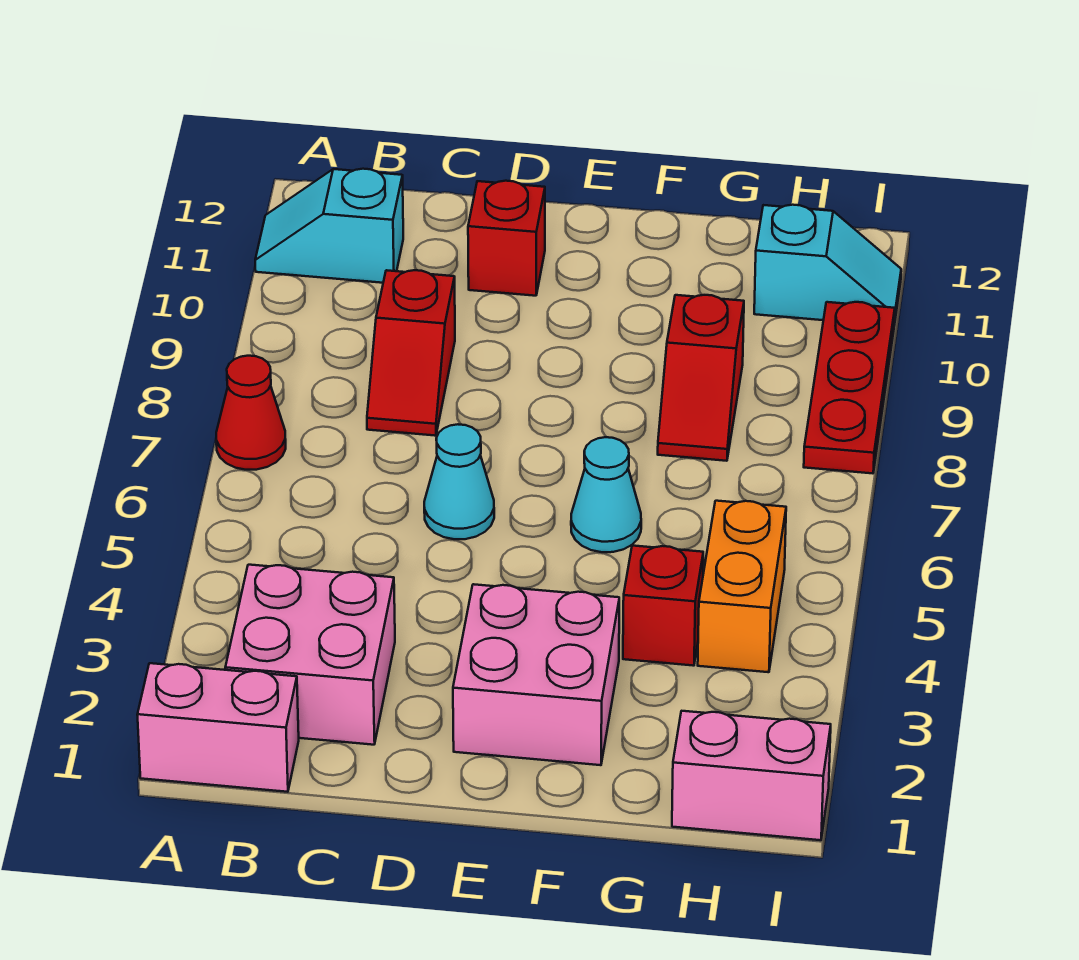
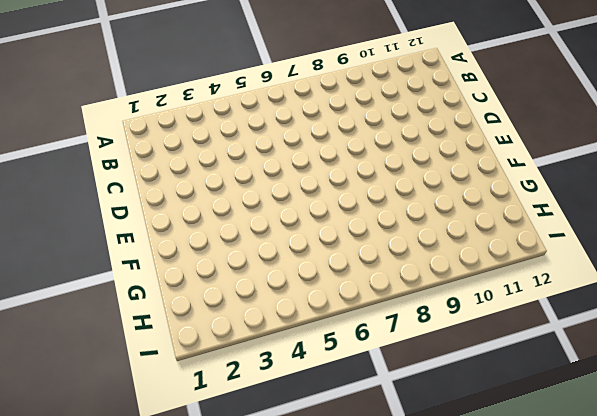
none -> pink brick A1:B1 level 1
none -> red cone A7 level 1
none -> cyan slope A11:B11 level 1 top B

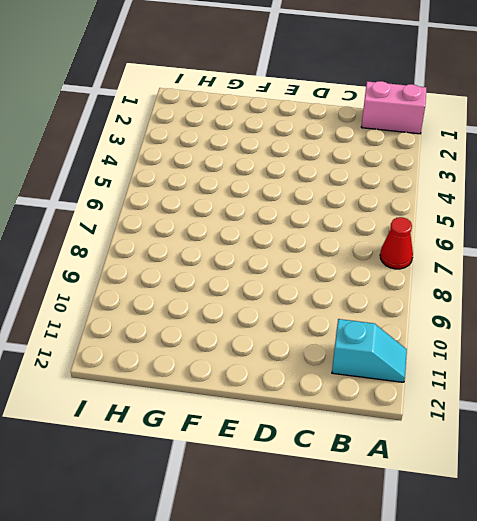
none -> pink brick B2:C3 level 1
none -> red slope C8:C9 level 1 top 9
none -> cyan cone D6 level 1

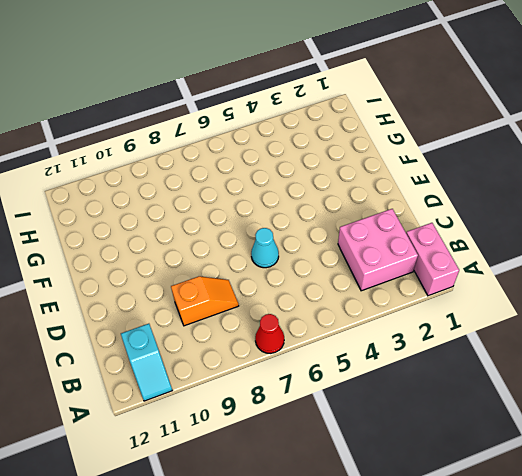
orange slope C8:C9 level 1 top 9 -> red slope C8:C9 level 1 top 9
none -> red brick D11 level 1
none -> pink brick E2:F3 level 1
none -> cyan cone F6 level 1

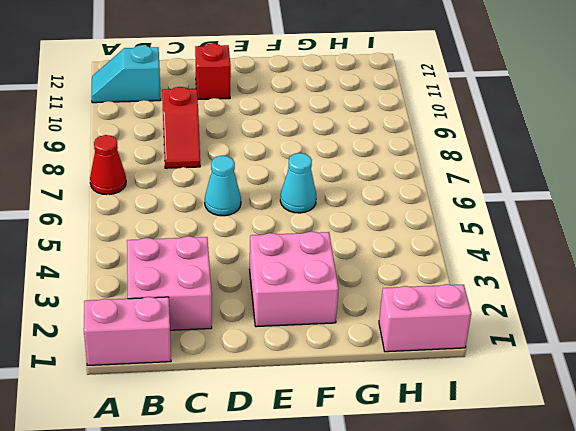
none -> red brick G4 level 1
none -> red slope G8:G9 level 1 top 9
none -> orange brick H4:H5 level 1

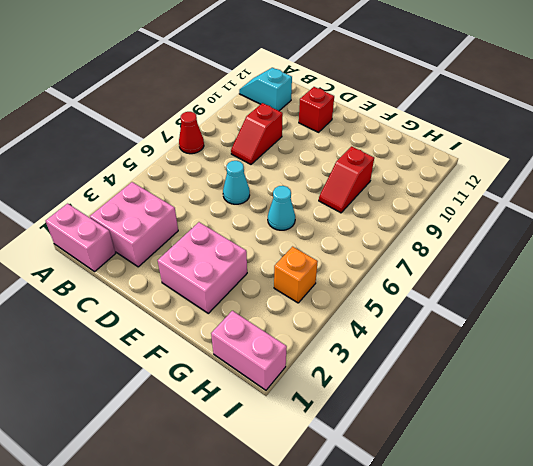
orange brick H4 level 1 -> orange brick H4:H5 level 1
none -> red brick G4 level 1
none -> cyan slope H11:I11 level 1 top H
none -> red plate I8:I10 level 1

